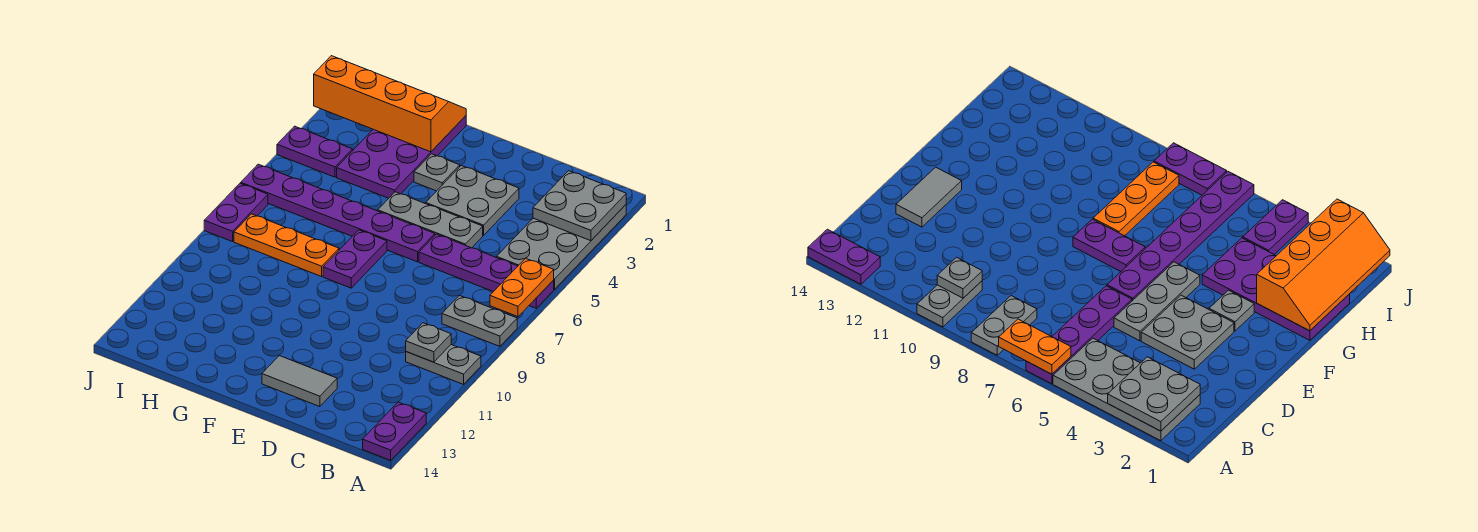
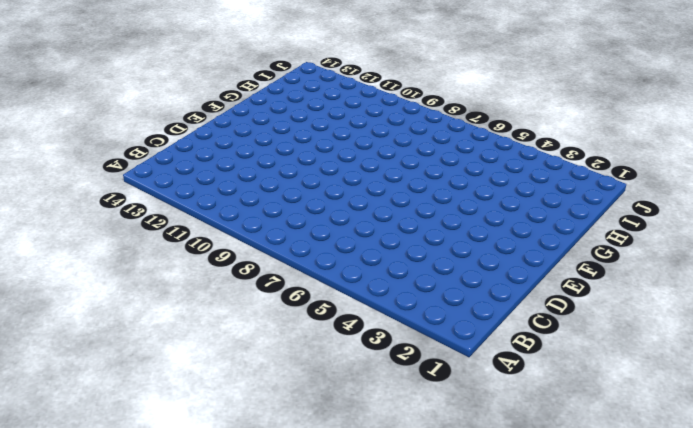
none -> grey plate A2:B5 level 1
none -> purple plate A6:D6 level 1
none -> grey plate A8:B8 level 1

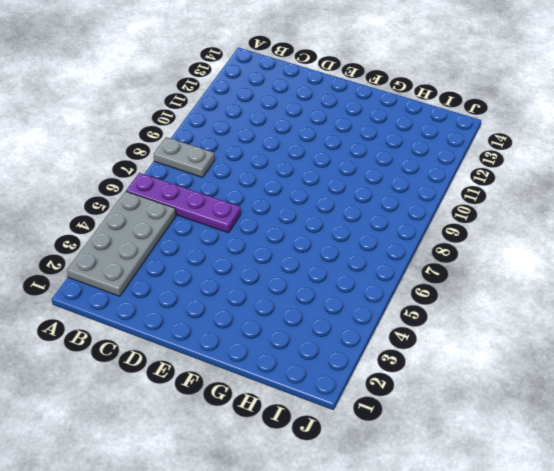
none -> grey plate A10:B10 level 1
none -> purple plate A13:A14 level 1
none -> grey plate D3:E4 level 1

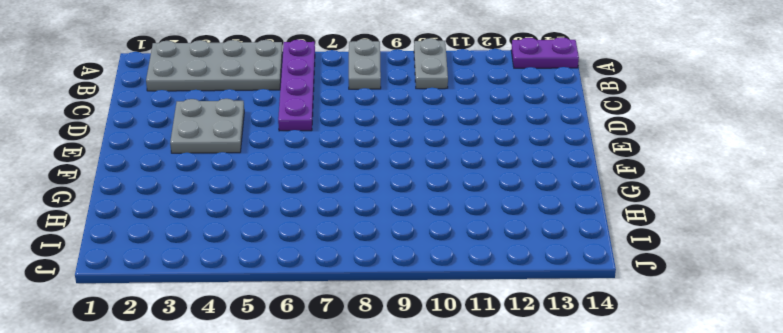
none -> grey plate D5:F5 level 1
none -> grey tile D13:E13 level 1
none -> purple plate E6:J6 level 1

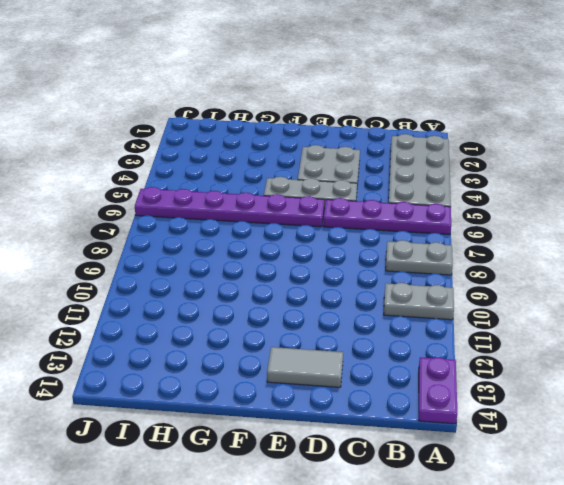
none -> grey plate F3 level 1
none -> purple plate F7:F8 level 1
none -> purple plate G1:H4 level 1

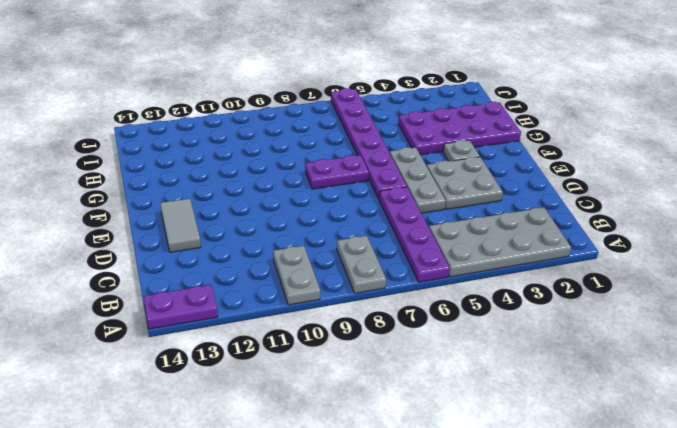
none -> orange plate G8:I8 level 1
none -> purple plate I4:J4 level 1
none -> purple plate J7:J8 level 1

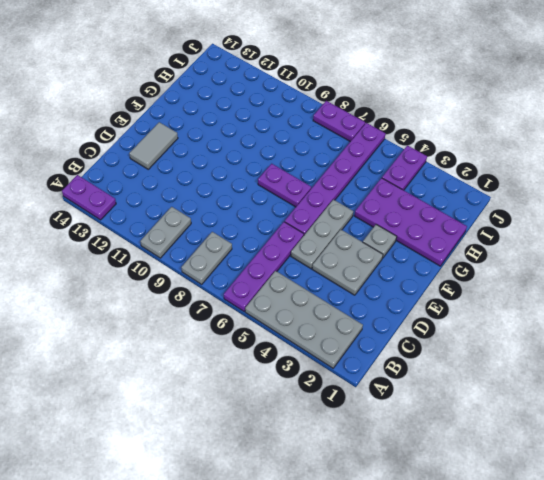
none -> orange plate G8:I8 level 1
none -> grey plate A2:B3 level 2
none -> orange plate A6:A7 level 2

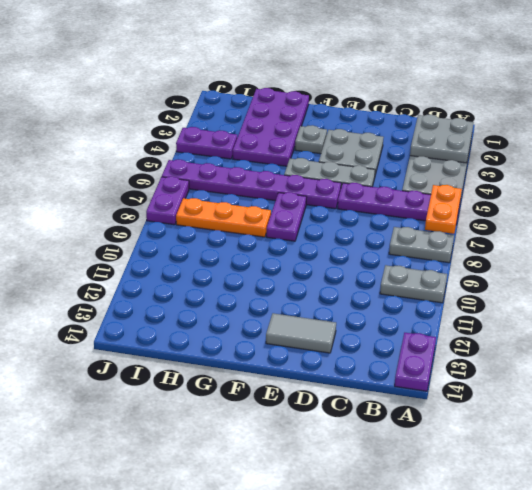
none -> grey plate B10 level 2
none -> orange slope G1:J2 level 2 top 2

